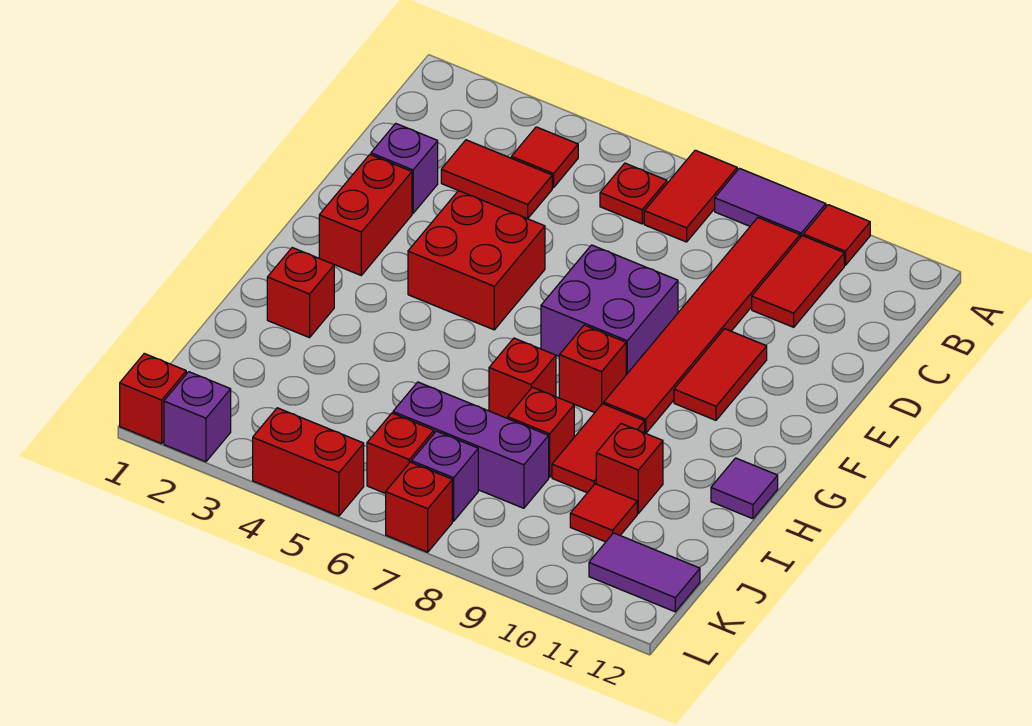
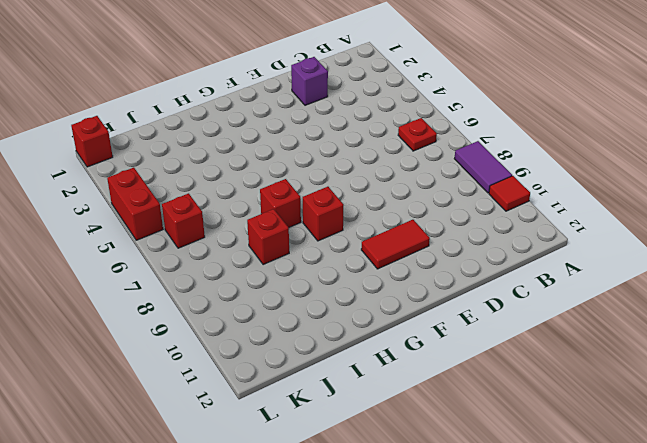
none -> red tile A7:B7 level 1
none -> red tile B4 level 1
none -> red tile B9:G9 level 1

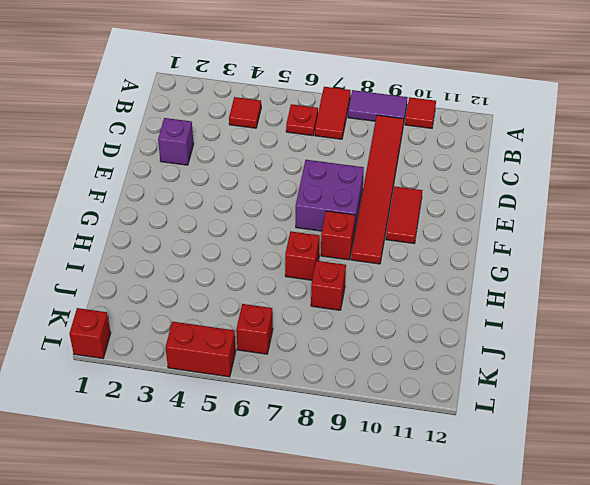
none -> red tile B10:C10 level 1
none -> red tile C3:C4 level 1
none -> red brick E2:F2 level 1

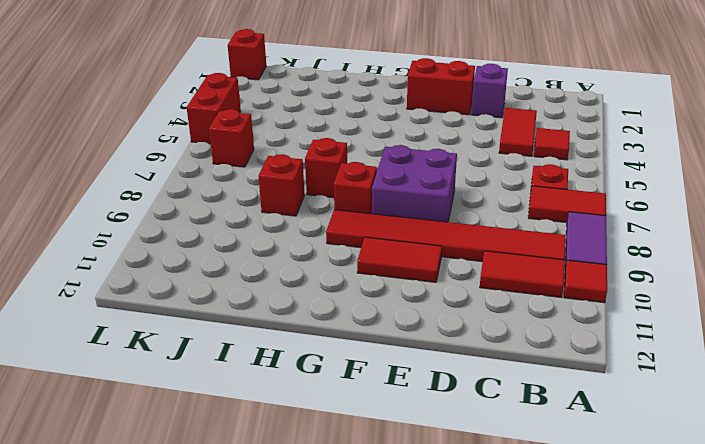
none -> red brick E4:F5 level 1
none -> red brick H2 level 1
none -> red tile H9:I9 level 1

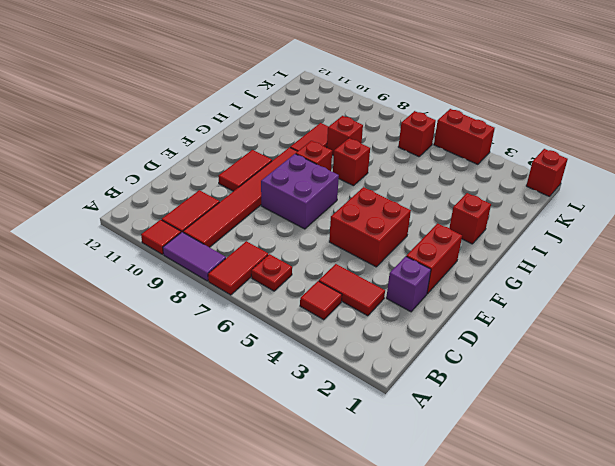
none -> purple tile H12 level 1
none -> red brick I10 level 1
none -> purple brick J6:J8 level 1

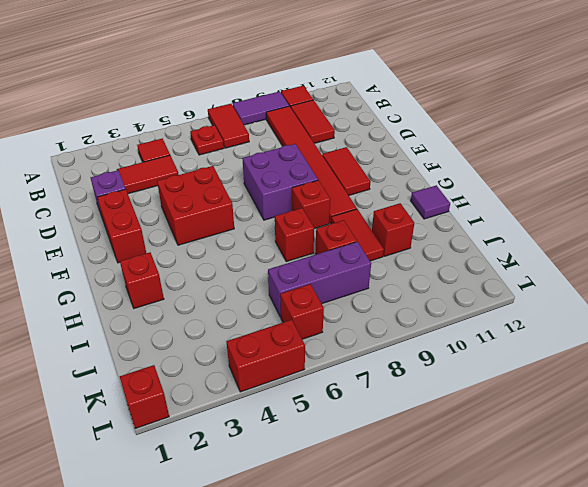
none -> red tile J10 level 1
none -> purple brick K7 level 1
none -> purple tile K11:K12 level 1

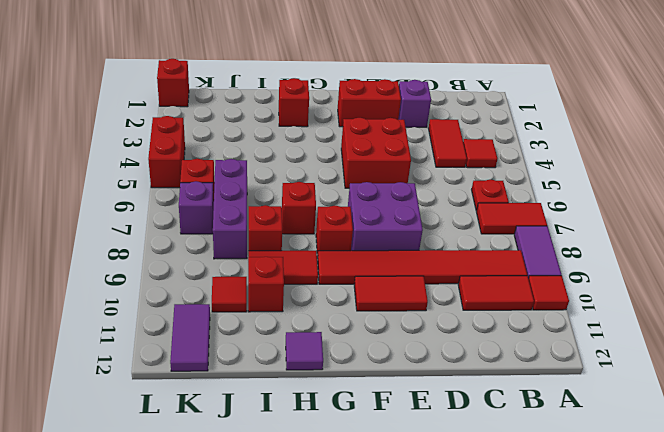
none -> purple brick L2 level 1
none -> red brick L7 level 1

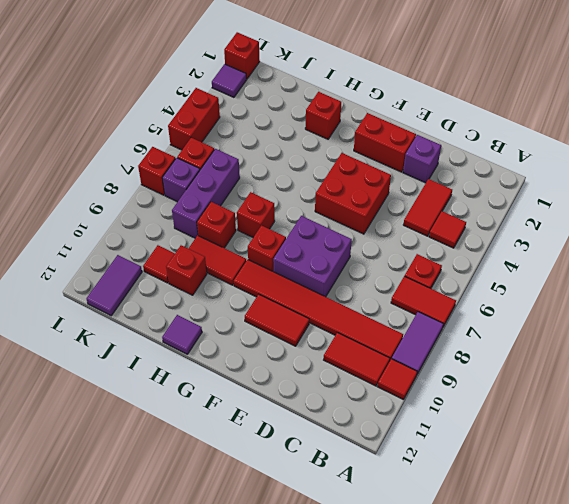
purple tile L2 level 1 -> purple brick L2 level 1

